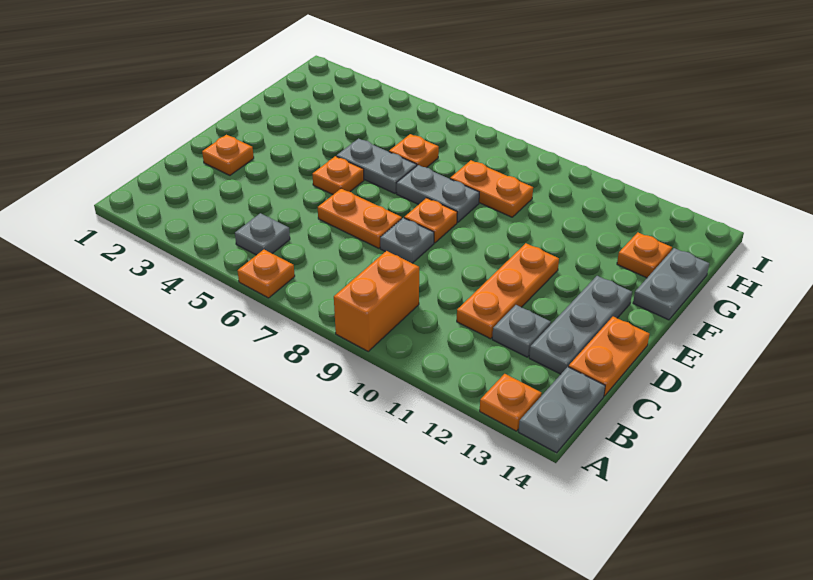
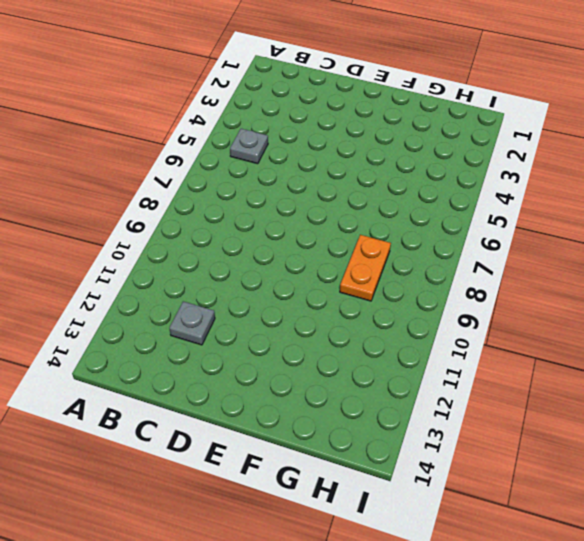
none -> orange plate A6 level 1
none -> orange brick A9:B9 level 1
none -> orange plate A13 level 1

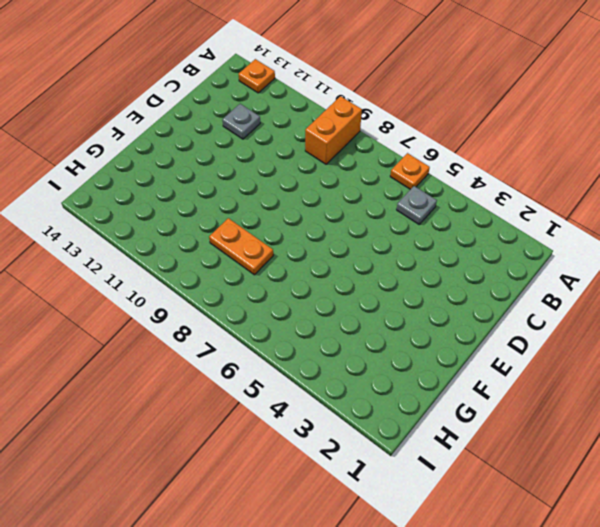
none -> grey plate A14:B14 level 1
none -> orange plate C11:E11 level 1
none -> grey plate C13:E13 level 1

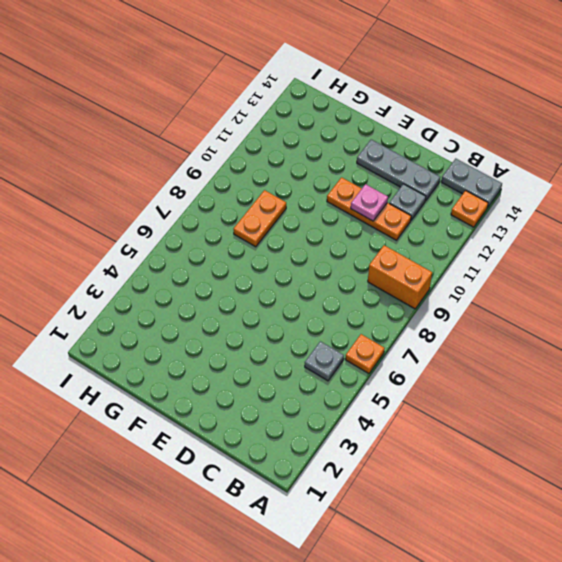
pink plate D11 level 2 -> none
none -> orange plate C14:D14 level 1
none -> orange plate D2 level 1
none -> orange plate D6:D7 level 1

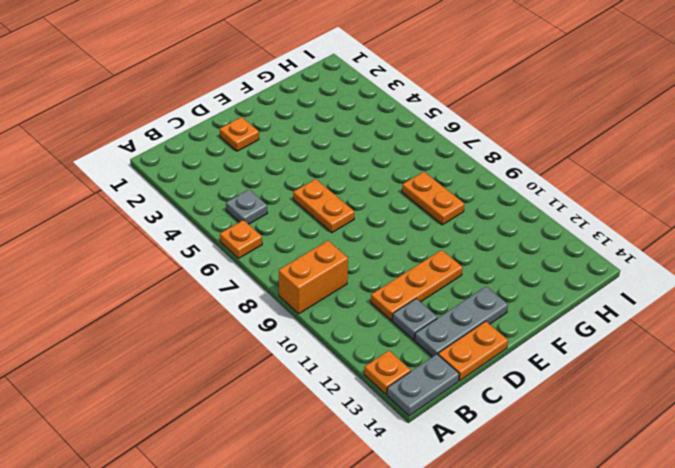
none -> grey plate D8 level 1
none -> orange plate E5 level 1
none -> orange plate E8 level 1

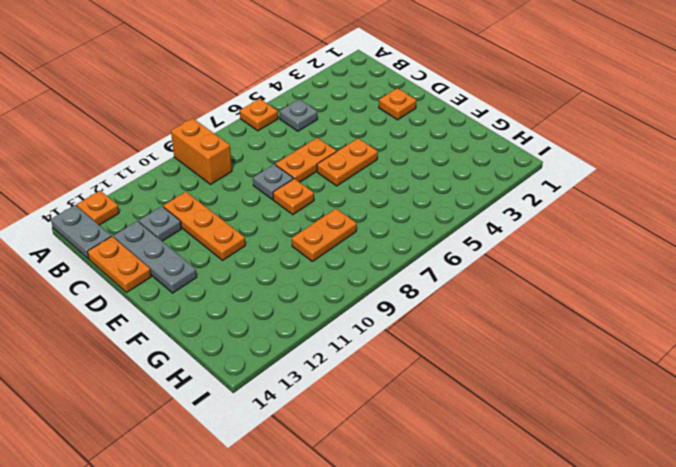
orange plate E5:E6 level 1 -> orange plate E5 level 1
none -> grey plate F5:F6 level 1
none -> grey plate F7:F8 level 1
none -> grey plate F14:G14 level 1

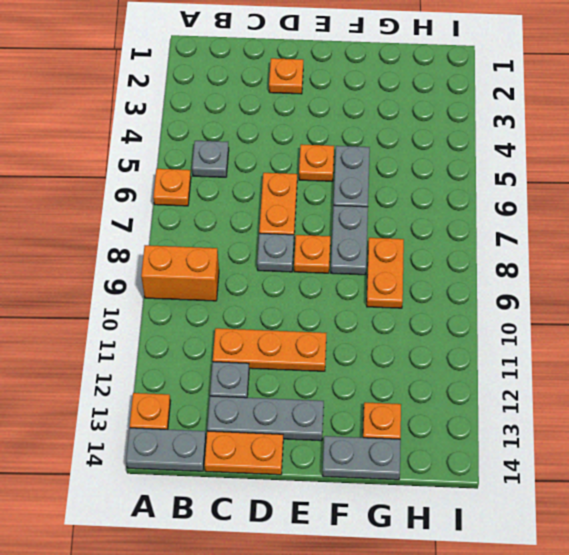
none -> orange plate G6 level 1

